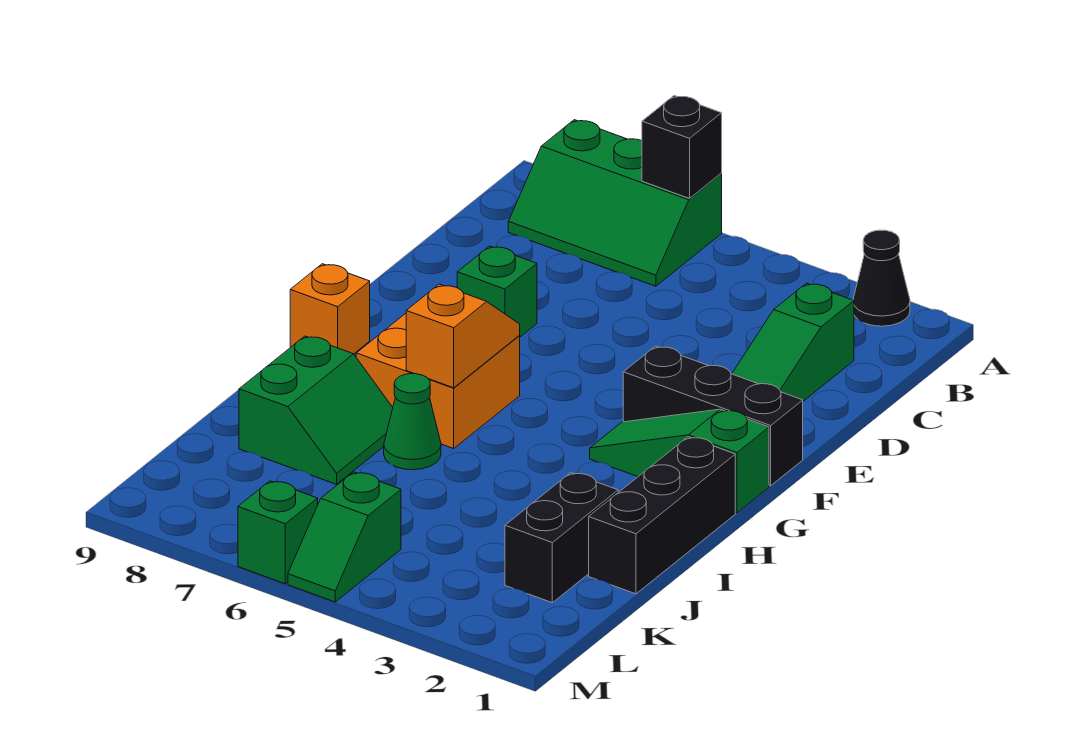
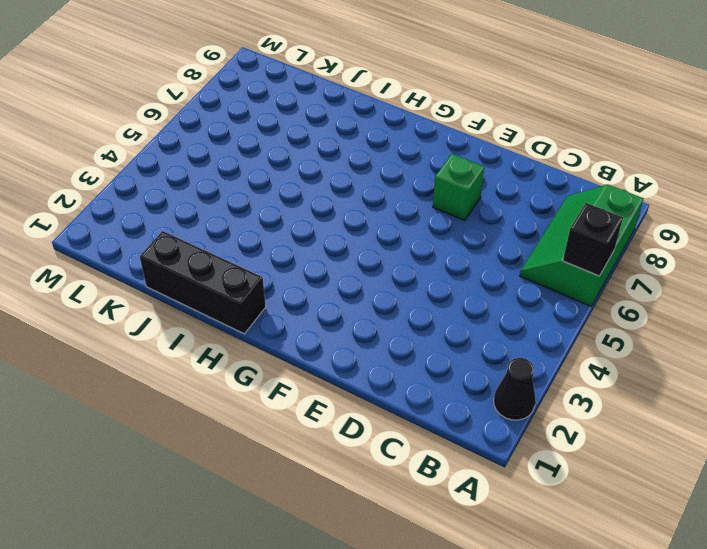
none -> green slope C2:E2 level 1 top C
none -> black brick F1:F3 level 1
none -> green slope G1:G3 level 1 top 1

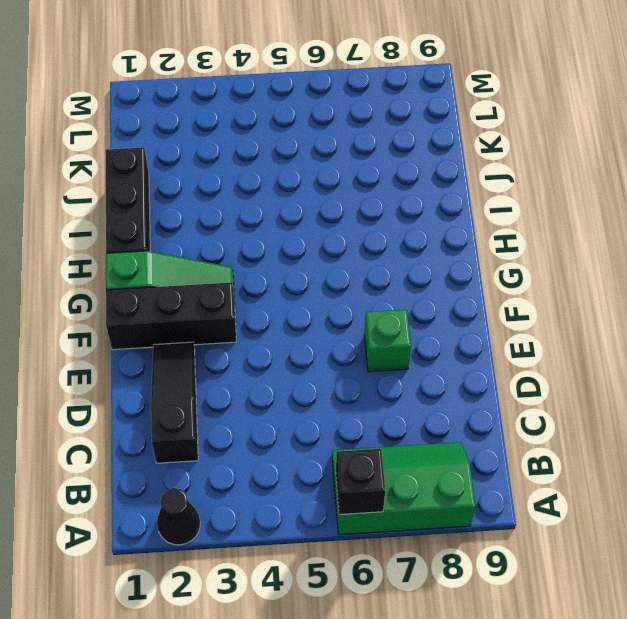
black slope C2:E2 level 1 top C -> green slope C2:E2 level 1 top C
none -> orange brick G6:H7 level 1
none -> orange brick G9 level 1
none -> green cone I6 level 1

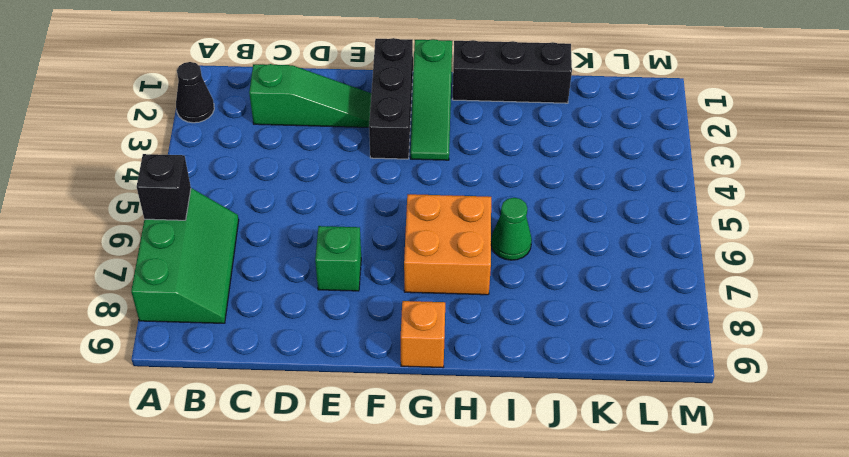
none -> green slope I7:J8 level 1 top 8
none -> black brick J2:K2 level 1
none -> green slope L5:M5 level 1 top L

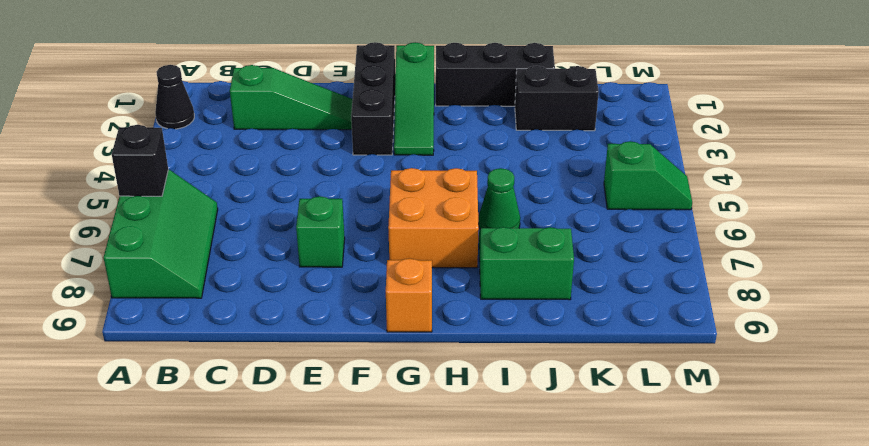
none -> green brick M6 level 1
none -> orange slope G6:H6 level 2 top H

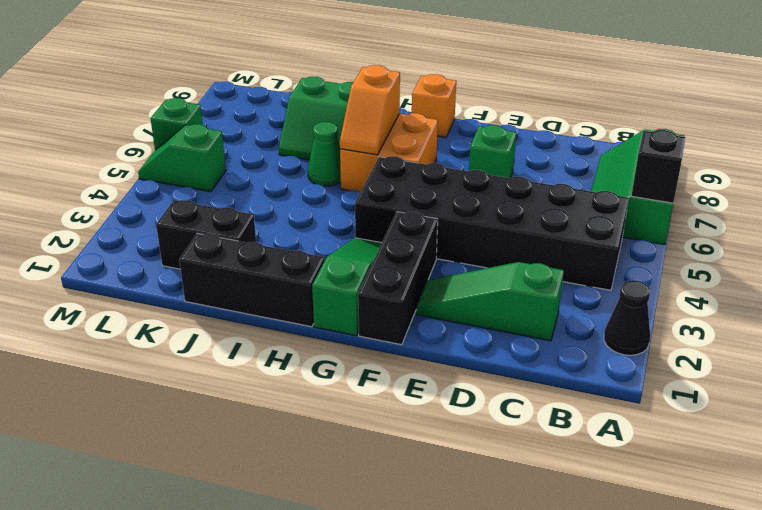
black brick B4:G5 level 1 -> none
orange slope H6:H7 level 2 top 7 -> orange slope G6:H6 level 2 top H

